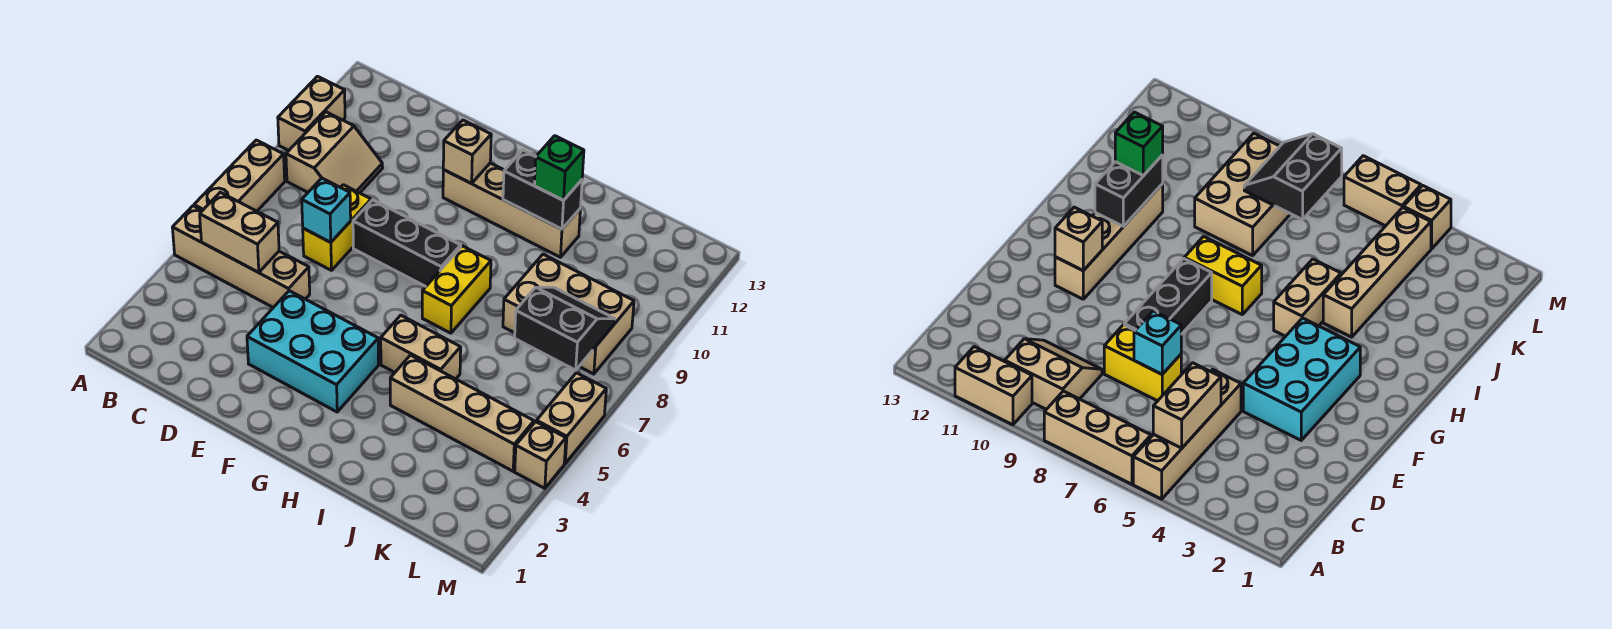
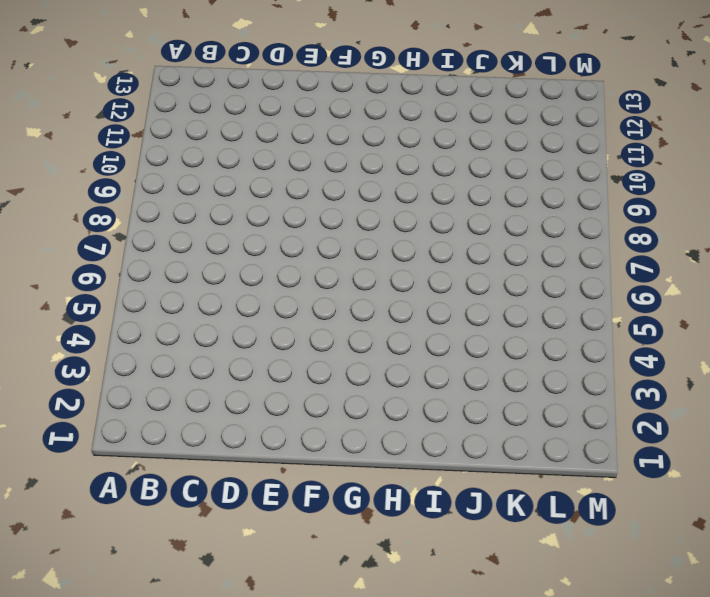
none -> tan brick A5:D5 level 1
none -> tan brick A6:A8 level 1
none -> tan brick A10:A11 level 1

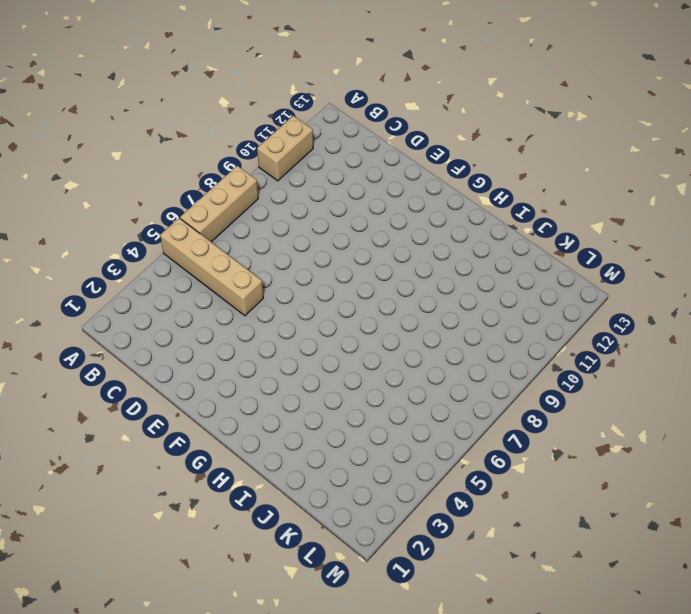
none -> tan slope B9:C10 level 1 top B
none -> yellow brick D7:D8 level 1
none -> cyan brick E3:G4 level 1

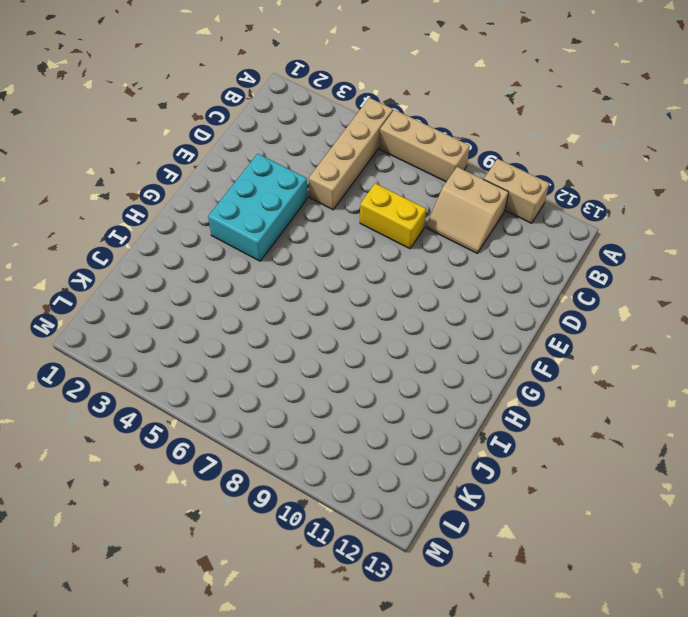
none -> black brick E8:G8 level 1
none -> tan brick F11:I11 level 1
none -> tan brick H5:I5 level 1

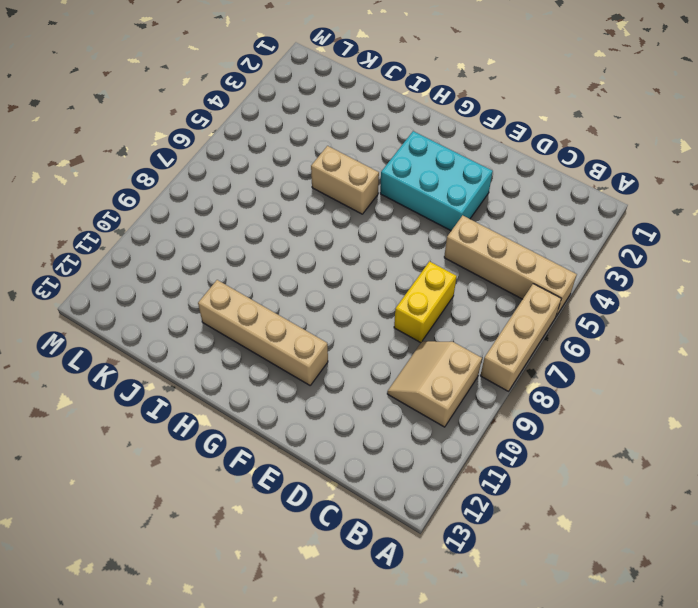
none -> tan brick A10:A11 level 1
none -> black brick E8:G8 level 1
none -> yellow brick H7:H8 level 1

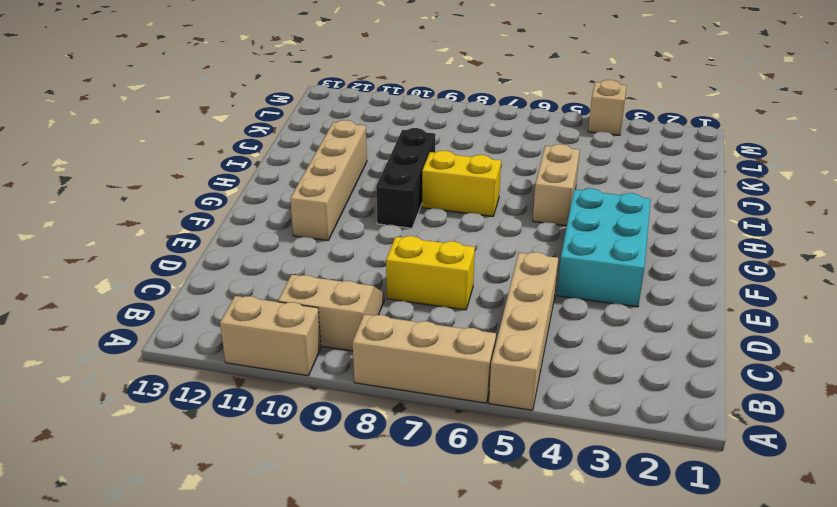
black brick G9:I9 level 1 -> black brick E8:G8 level 1
none -> tan brick I4:L4 level 1
none -> tan brick J8:L9 level 1
none -> tan brick M5:M6 level 1

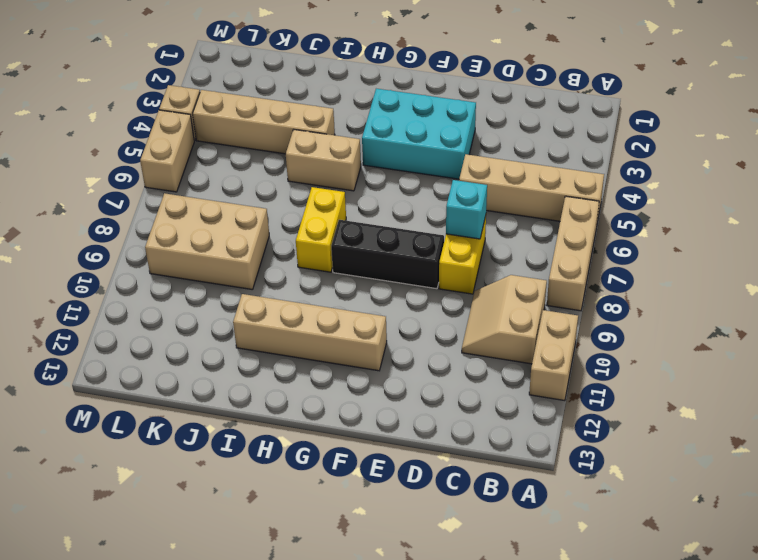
none -> tan brick B5:C5 level 2
none -> tan brick F11 level 2
none -> black brick H11:I11 level 2

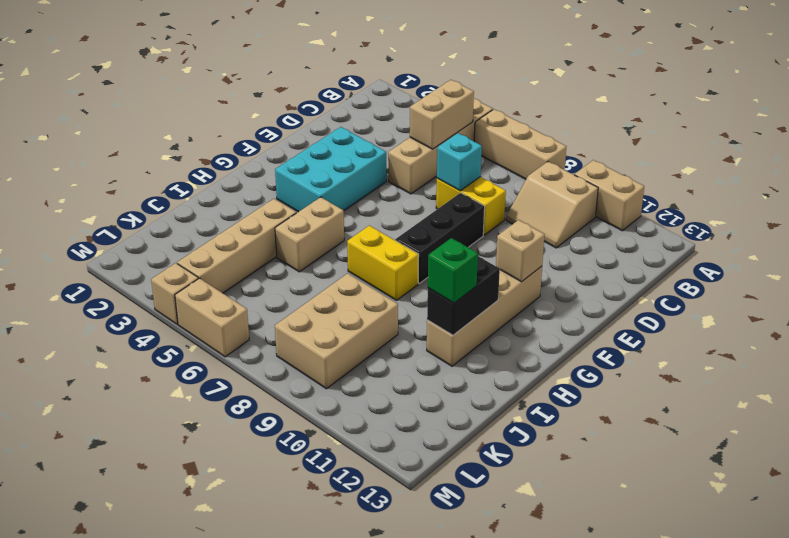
none -> black slope K7:L8 level 2 top 7

